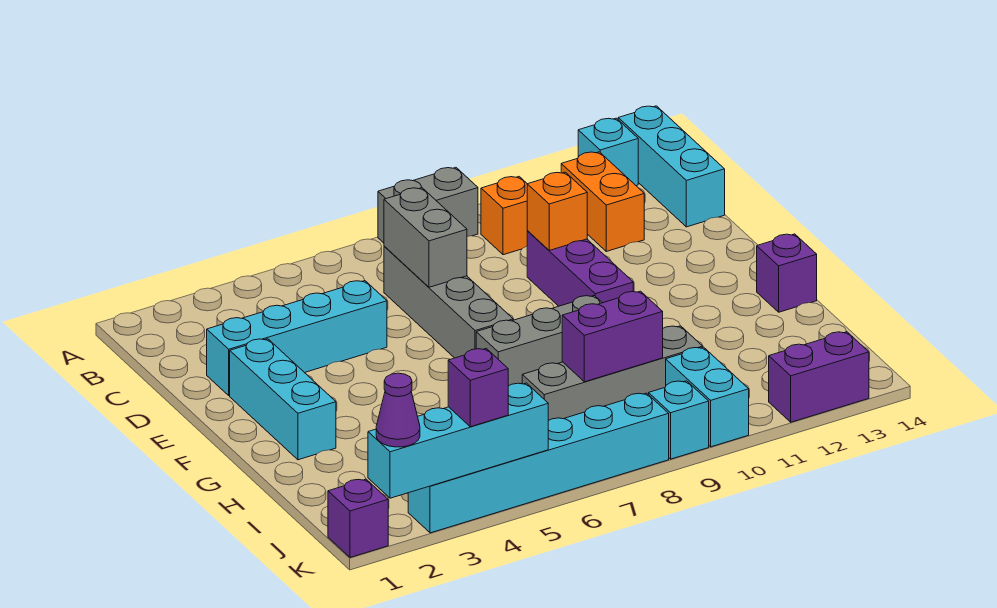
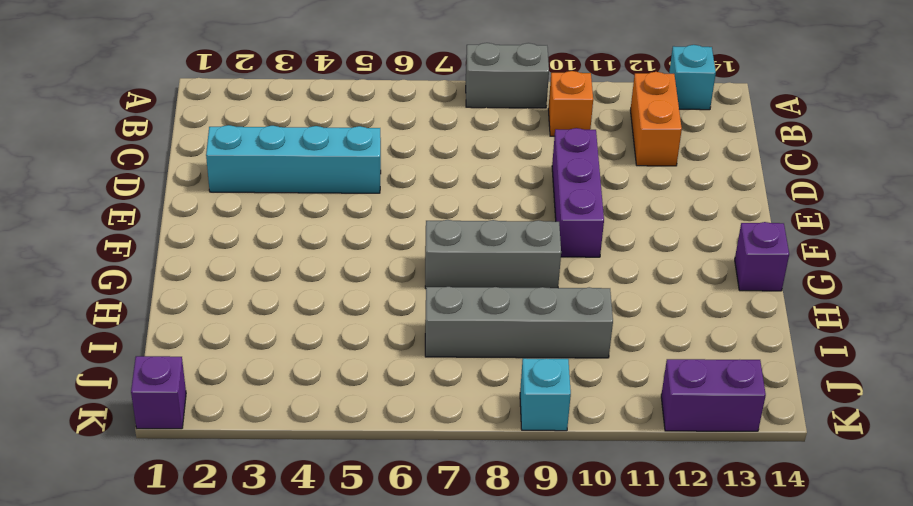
none -> cyan brick A14:C14 level 1
none -> grey brick C7:F7 level 1
none -> cyan brick E2:G2 level 1

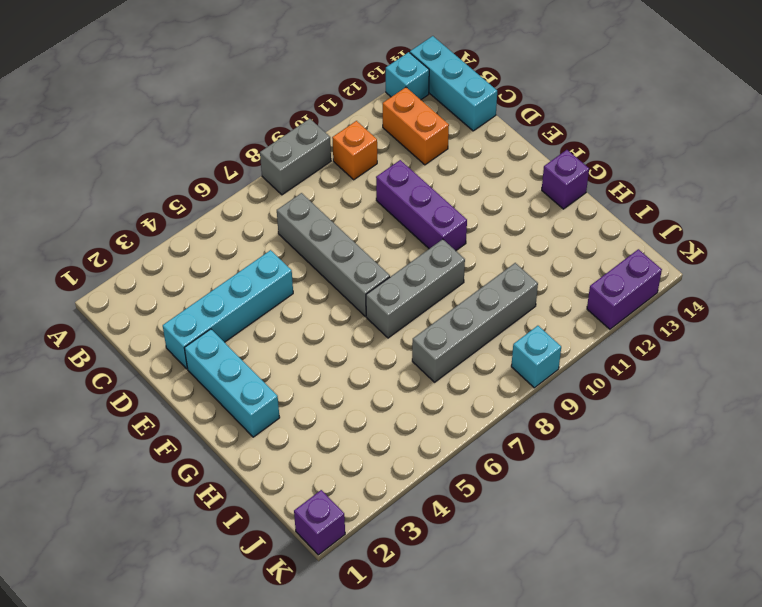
none -> cyan brick J10:K10 level 1
none -> cyan brick K3:K8 level 1
none -> grey brick C7:D7 level 2

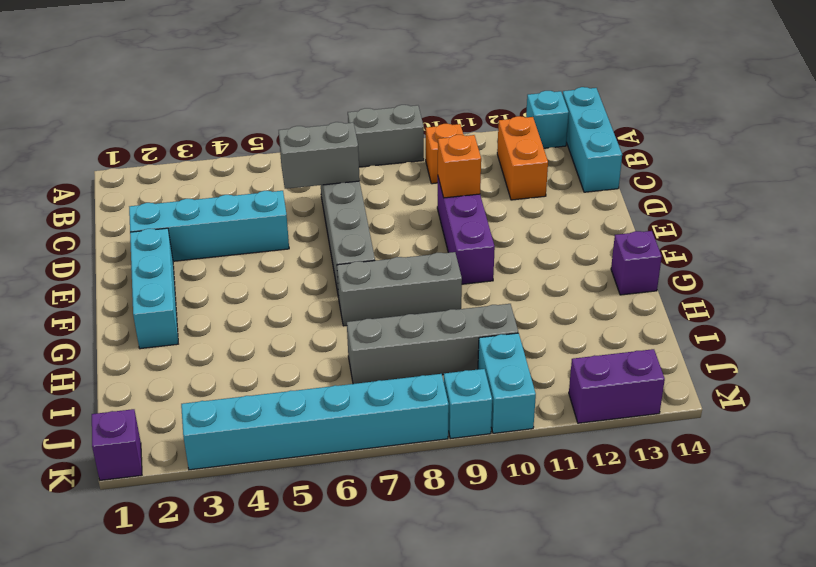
grey brick C6:C7 level 2 -> grey brick C7:D7 level 2
none -> purple brick I8:I9 level 2
none -> cyan brick K2:K5 level 2
none -> purple cone K2 level 3

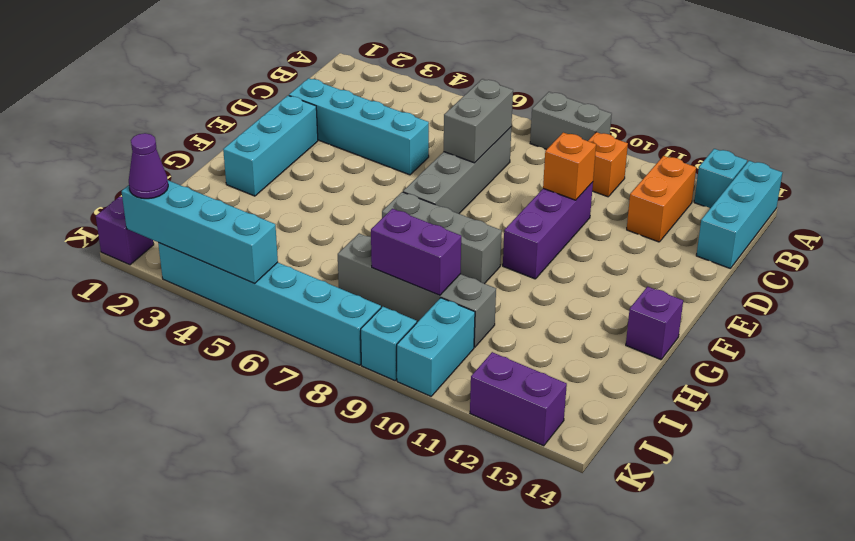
none -> purple brick K4 level 3

